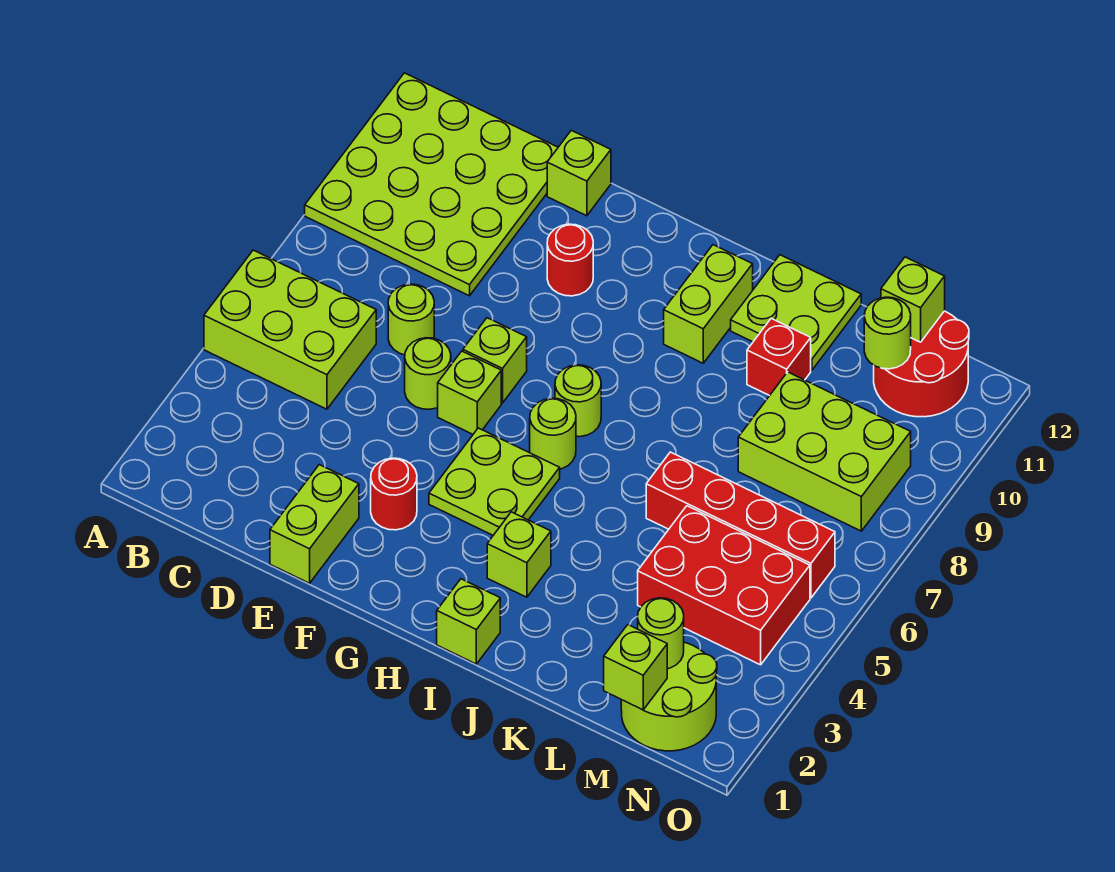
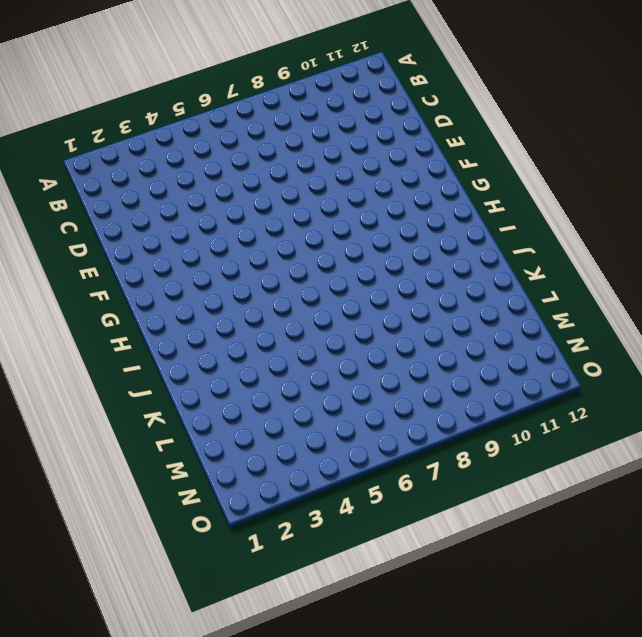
none -> lime brick A5:C6 level 1
none -> lime plate A9:D12 level 1
none -> lime round brick D7 level 1

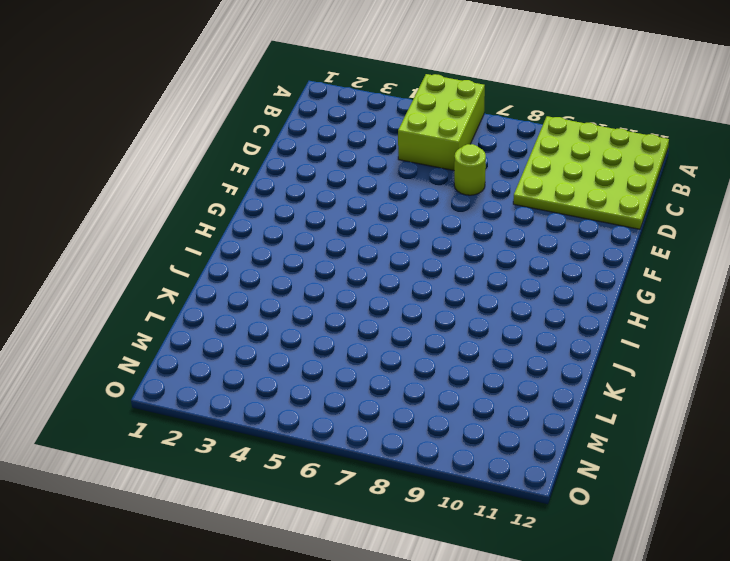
none -> lime brick E1:E2 level 1
none -> lime round brick E6 level 1
none -> lime brick E12 level 1

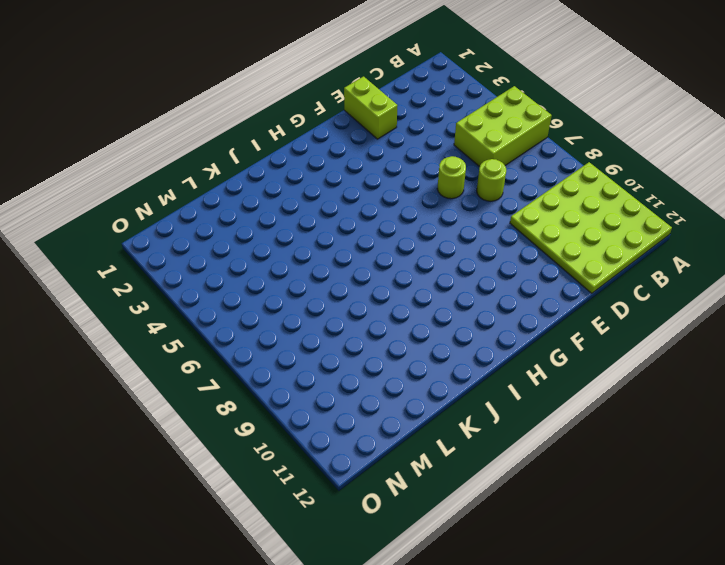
none -> lime brick E12 level 1
none -> red round brick F3 level 1
none -> lime brick F6 level 1

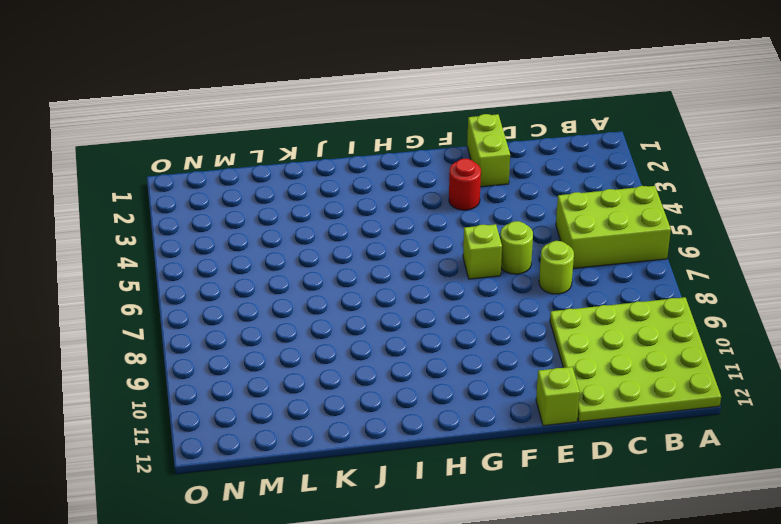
none -> lime brick F7 level 1
none -> red round brick F10 level 1
none -> lime plate G4:H5 level 1

